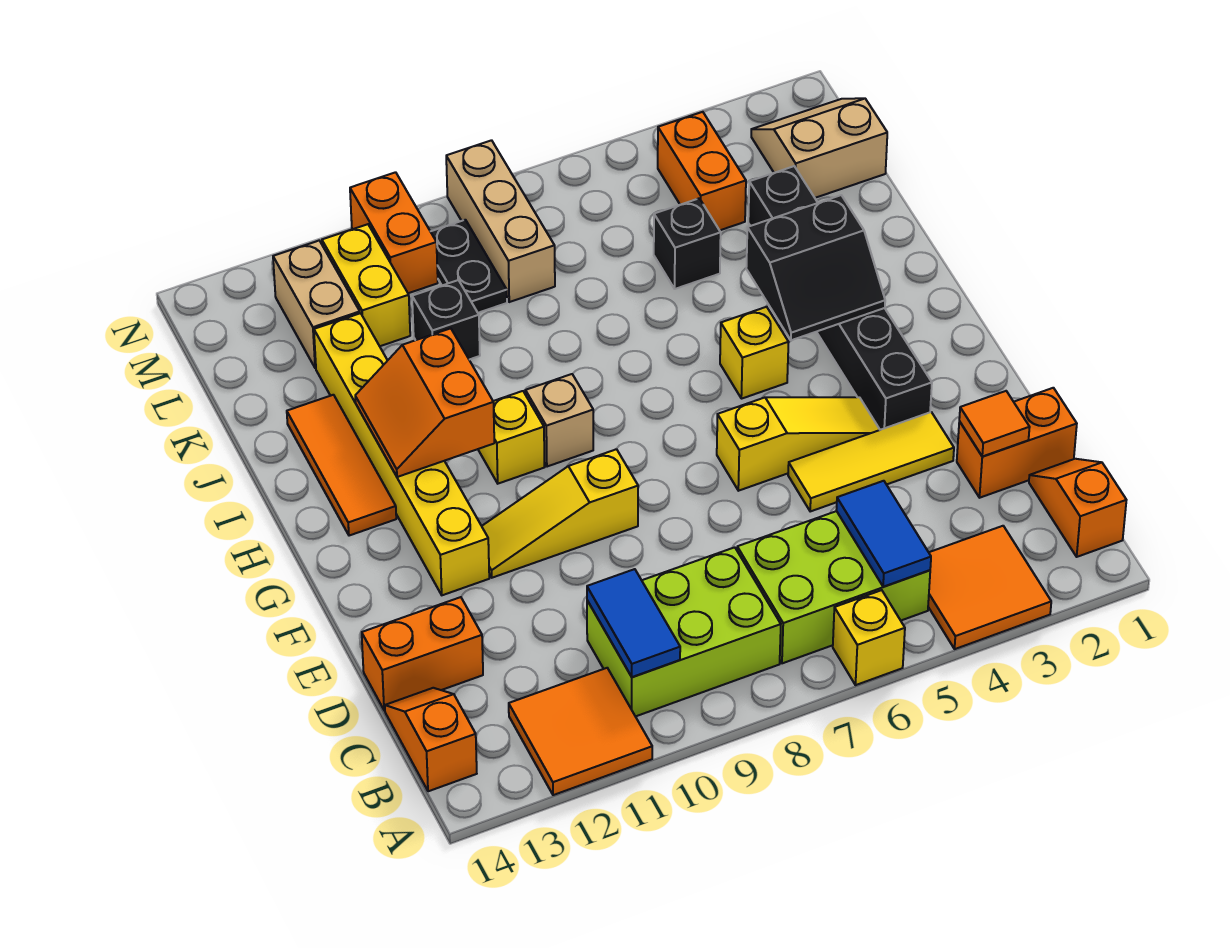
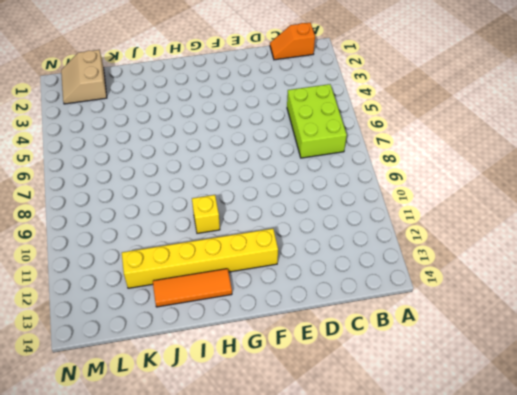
none -> orange tile A3:B4 level 1
none -> yellow brick A6 level 1
none -> orange tile A11:B12 level 1
none -> lime brick B8:C10 level 1

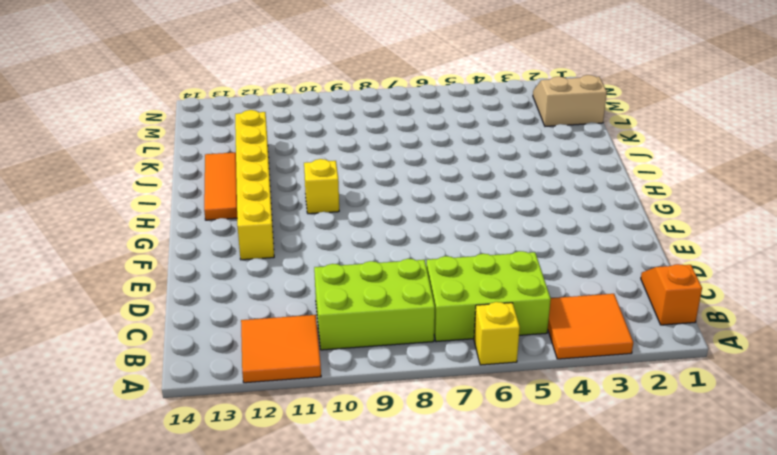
none -> orange slope B14:C14 level 1 top B
none -> orange brick D1:D2 level 1
none -> orange brick D13:D14 level 1
none -> yellow tile E3:E5 level 1

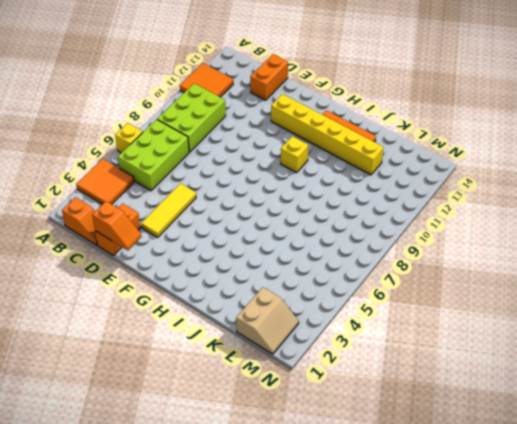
orange slope D1:E1 level 2 top D -> orange slope B14:C14 level 1 top B
none -> black brick F3:K3 level 1
none -> yellow slope F4:F6 level 1 top 6
none -> yellow slope F9:F11 level 1 top 9
none -> yellow brick H5 level 1

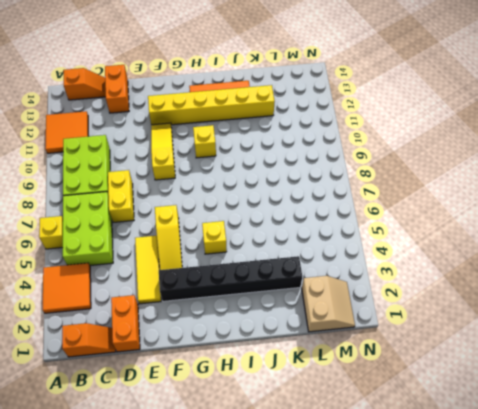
yellow brick D7:D8 level 1 -> yellow brick L11:M11 level 1
none -> tan brick H9 level 1
none -> black brick K5 level 1
none -> black brick K10 level 1
none -> orange brick L4:M4 level 1

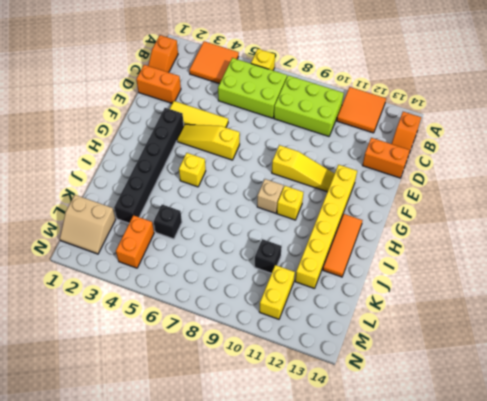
none -> tan brick L8:N8 level 1
none -> black plate L9:M9 level 1
none -> tan brick L12:M12 level 1
none -> orange brick M10:N10 level 1

